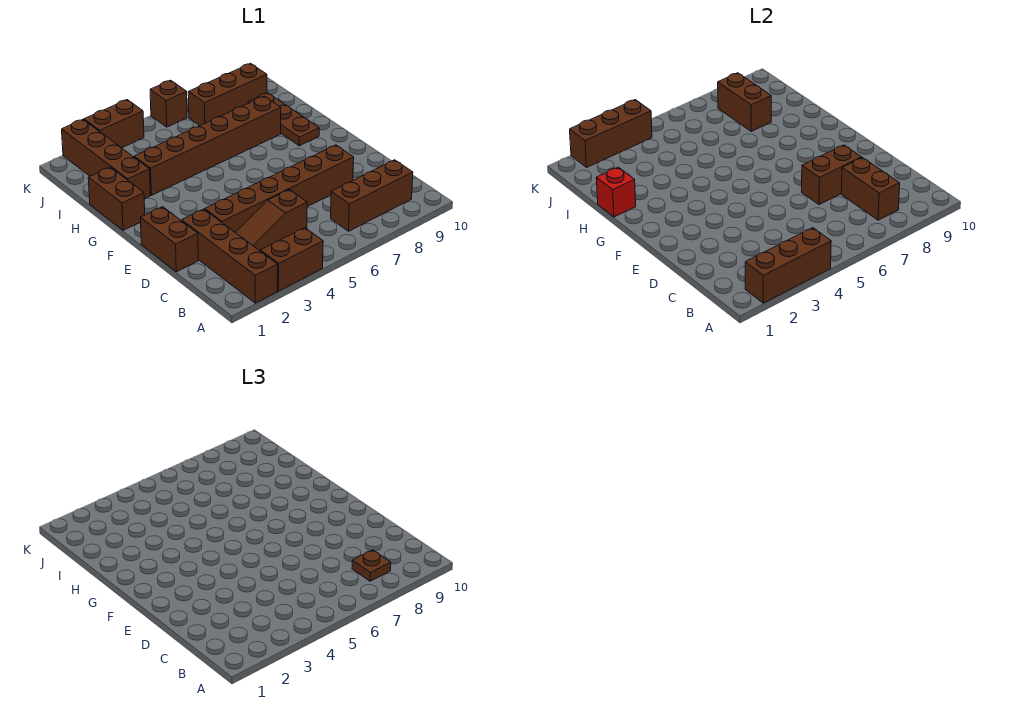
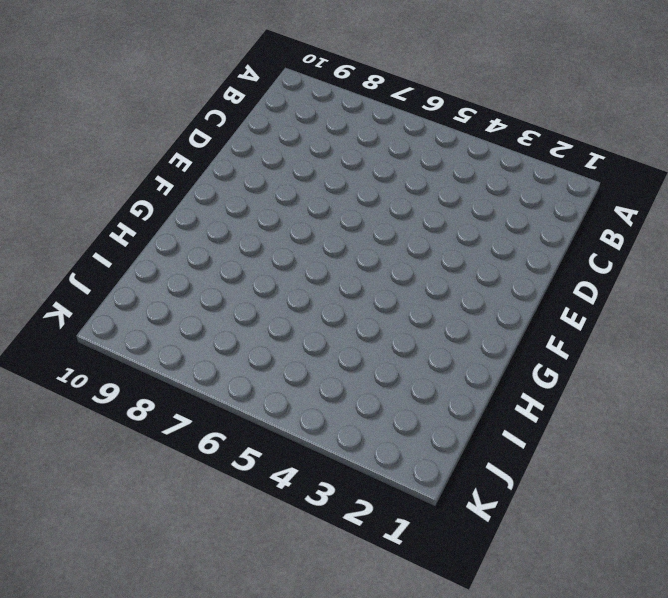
none -> brown brick A2:D2 level 1
none -> brown brick A3:A4 level 1
none -> brown brick B7:B9 level 1

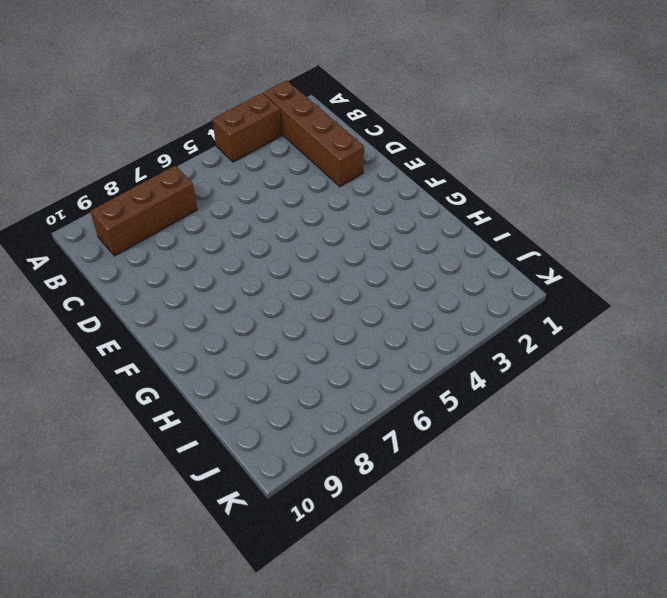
none -> brown slope C3:C5 level 1 top 5
none -> brown brick D1:E1 level 1
none -> brown brick D3:D8 level 1

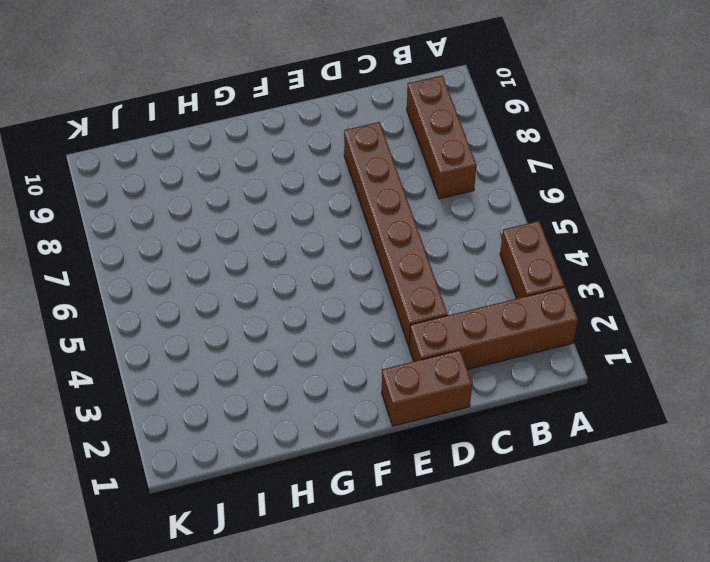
none -> brown slope C3:C5 level 1 top 5
none -> brown brick G1:H1 level 1
none -> brown plate G9:I9 level 1

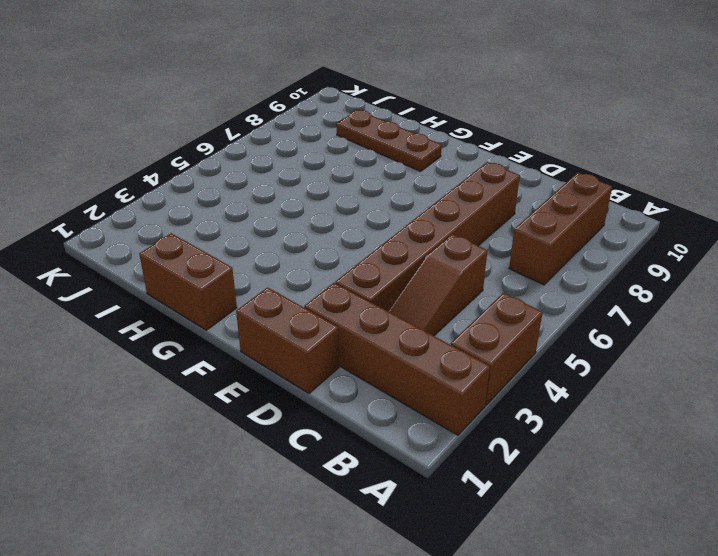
none -> brown brick H2:K2 level 1
none -> brown brick H3:H8 level 1
none -> brown brick J7:J9 level 1

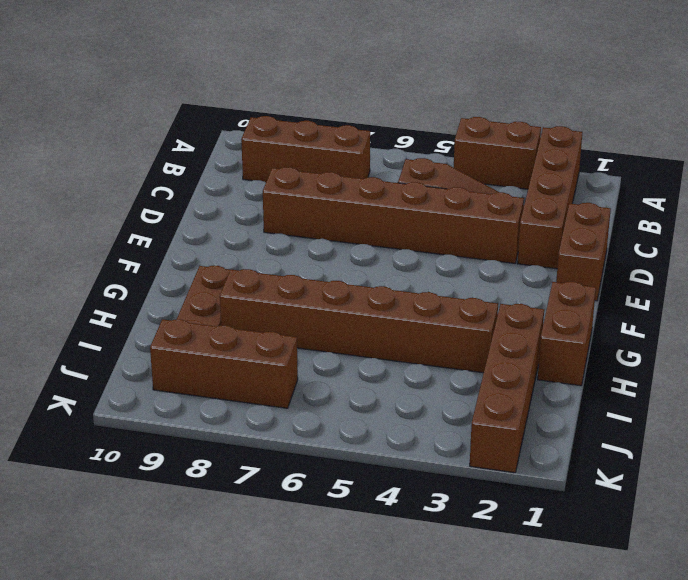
none -> brown brick K3:K4 level 1
none -> brown brick K6 level 1
none -> brown brick A2:A4 level 2

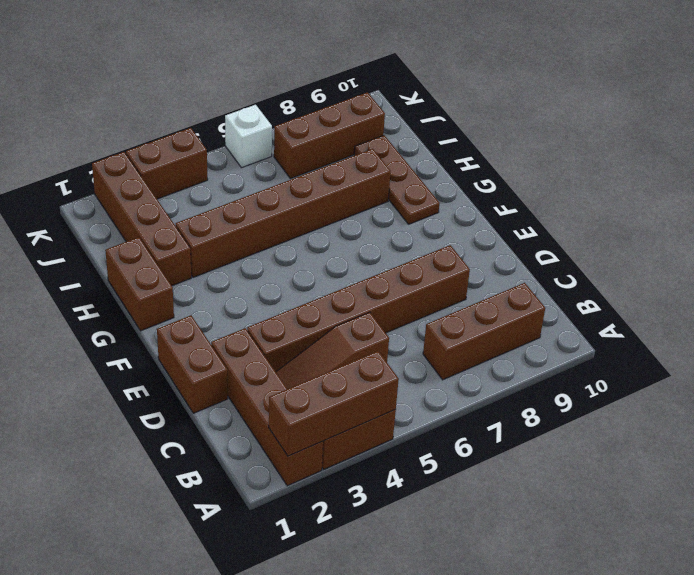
white brick K6 level 1 -> brown brick K6 level 1
none -> brown brick B8:C8 level 2
none -> brown brick D7:D8 level 2
none -> red brick H1 level 2

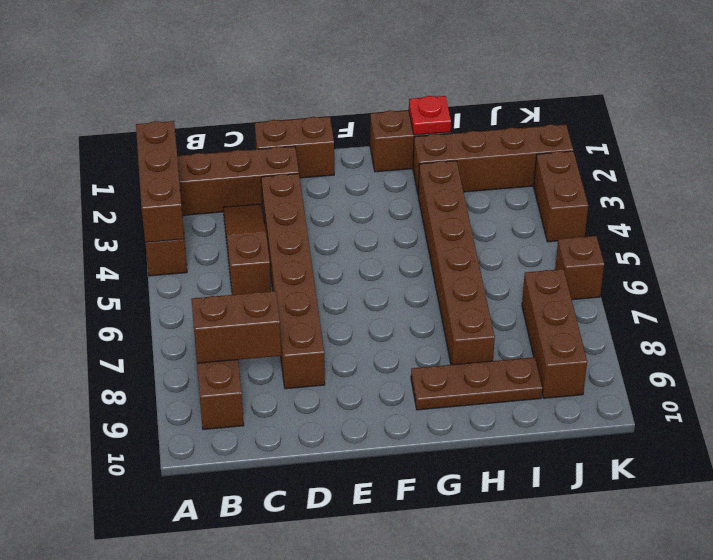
red plate H1 level 2 -> red brick H1 level 2
none -> brown brick D7:D8 level 2
none -> brown brick I8:J8 level 2
none -> brown brick K2:K4 level 2

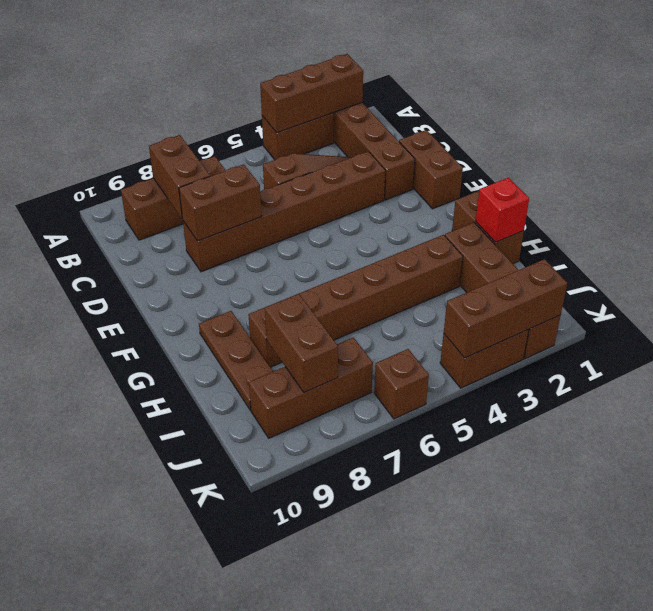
none -> brown plate B8 level 3

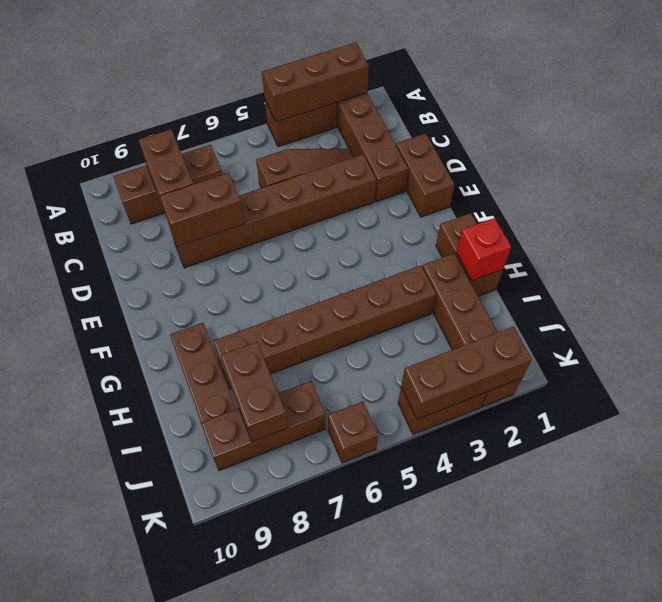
none -> brown plate B8 level 3

